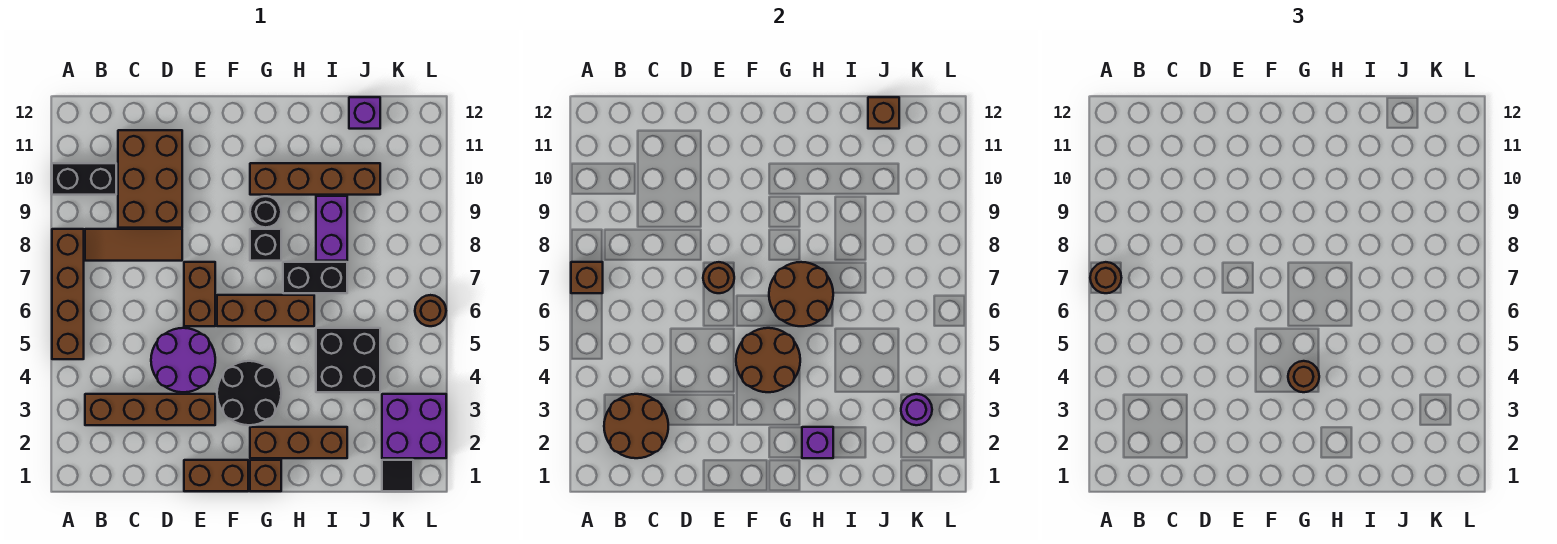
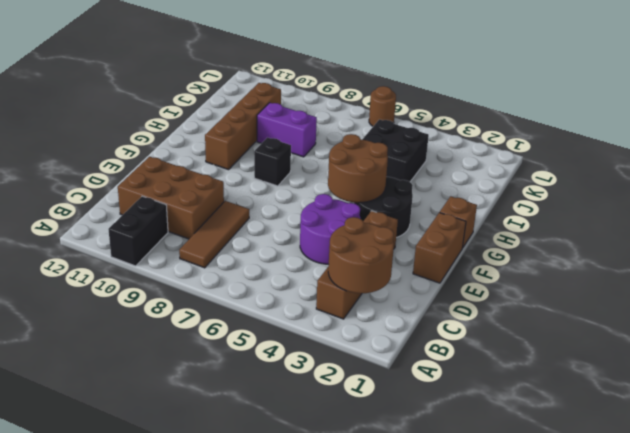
none -> brown brick A5:A8 level 1
none -> brown brick E6:E7 level 1
none -> brown brick F6:H6 level 1
none -> brown brick G2:I2 level 1

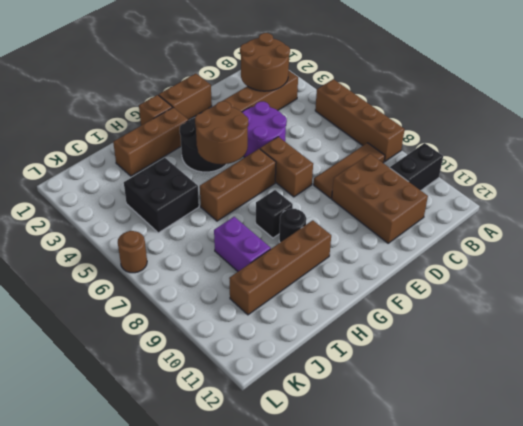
none -> black brick H7:I7 level 1
none -> purple brick J12 level 1
none -> black tile K1 level 1
none -> purple brick K2:L3 level 1

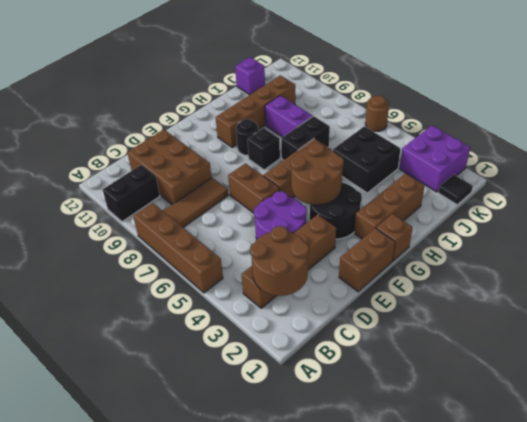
none -> brown brick A7 level 2
none -> brown round brick E7 level 2
none -> brown round brick G6:H7 level 2
none -> purple brick H2 level 2

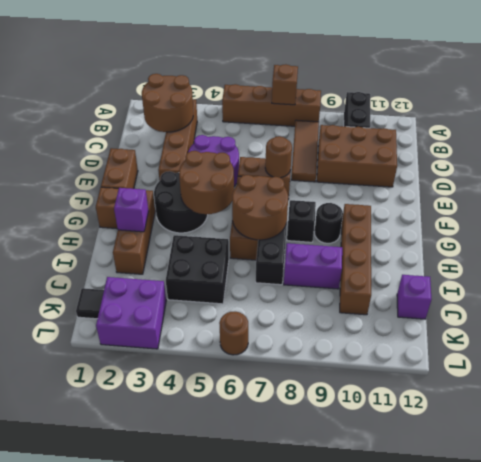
none -> brown brick J12 level 2
none -> purple round brick K3 level 2
none -> brown round brick A7 level 3
none -> brown round brick G4 level 3

